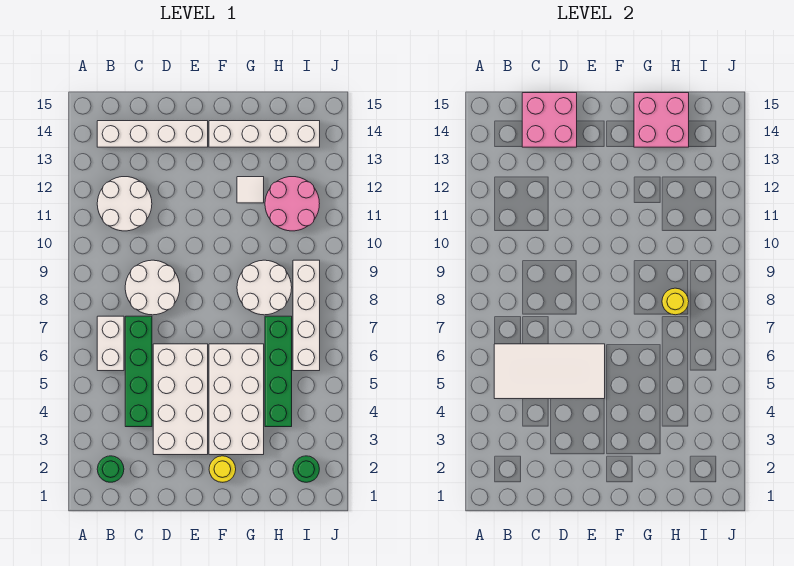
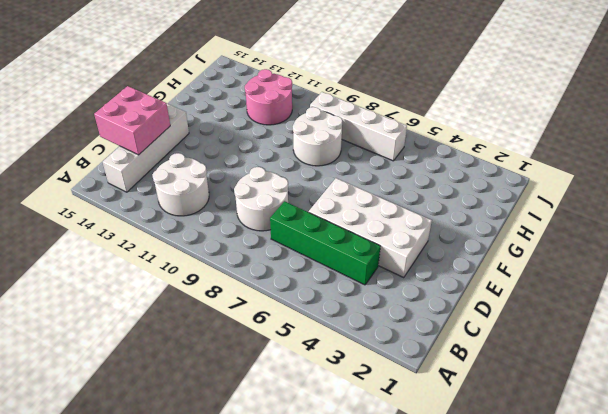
none -> green round brick B2 level 1
none -> white brick B6:B7 level 1
none -> yellow round brick F2 level 1

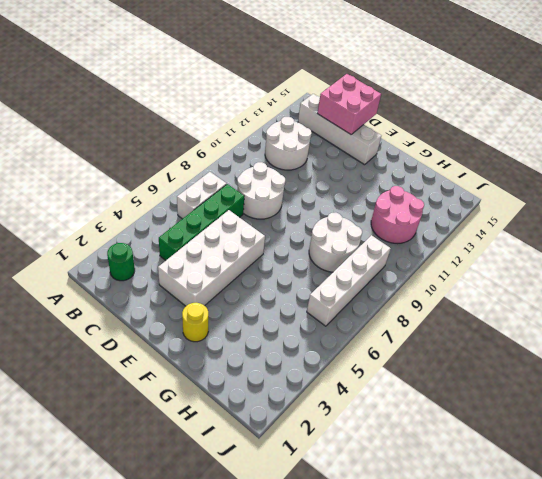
none -> white brick F3:G6 level 1
none -> white brick F14:I14 level 1
none -> white tile G12 level 1

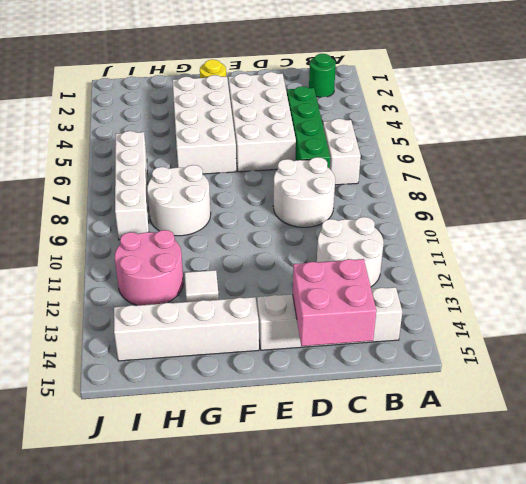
none -> green brick H4:H7 level 1
none -> green round brick I2 level 1
none -> white tile B5:E6 level 2

